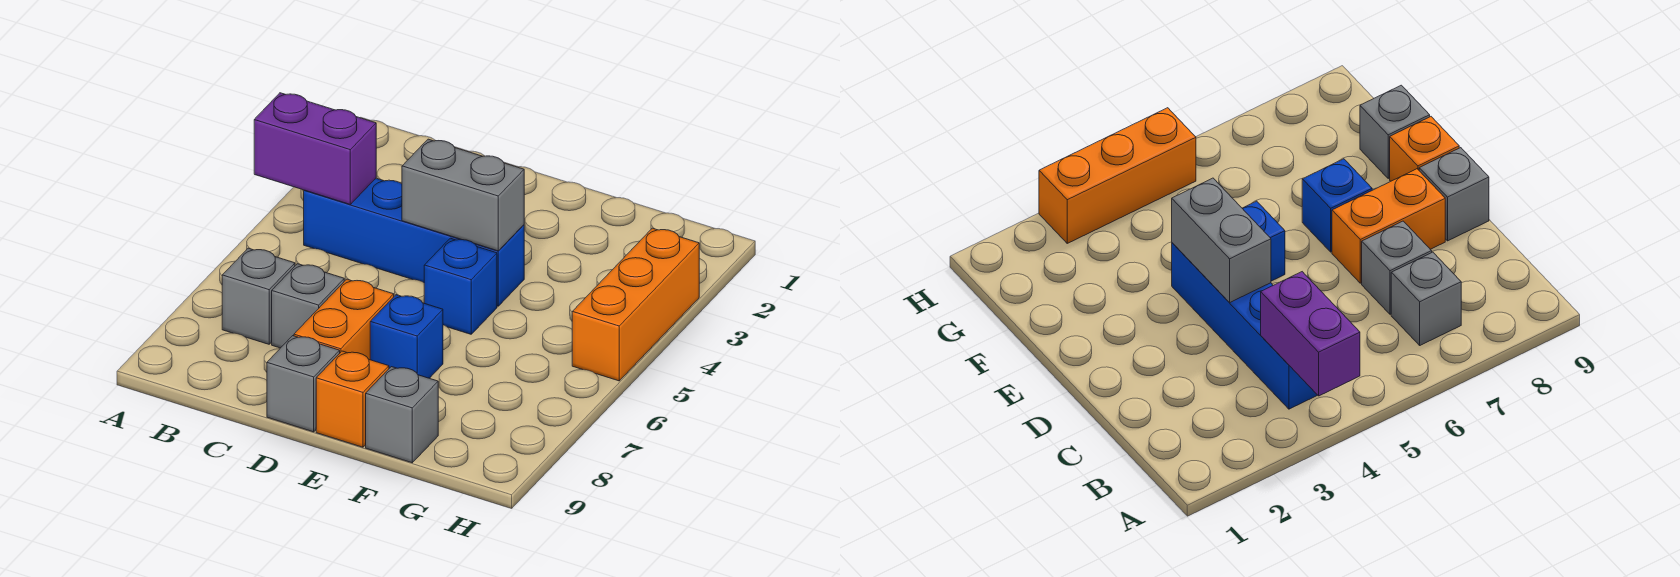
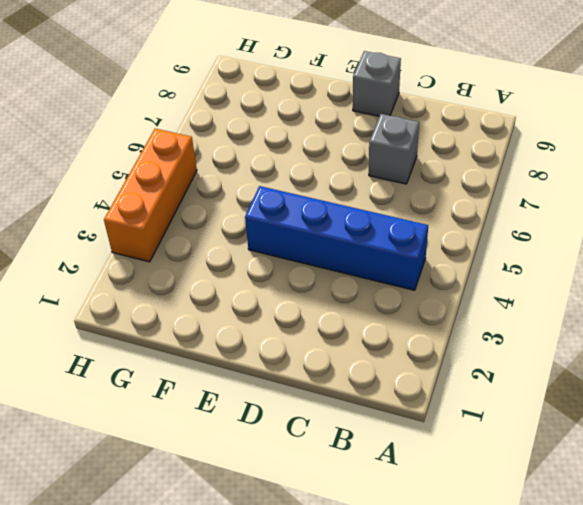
none -> grey brick B7 level 1
none -> orange brick D7:D8 level 1
none -> blue brick E5 level 1

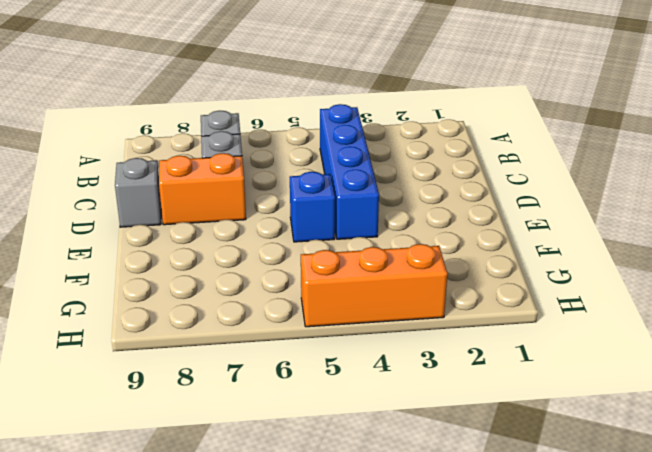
none -> blue brick E7 level 1
none -> orange brick E9 level 1
none -> grey brick F9 level 1

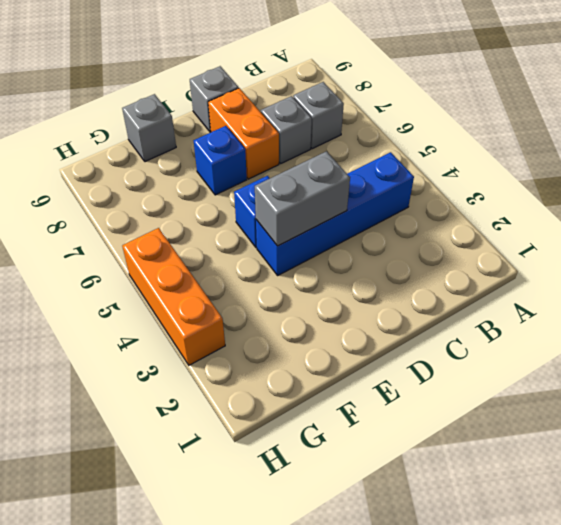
none -> orange brick E9 level 1
none -> purple brick A4:B4 level 2

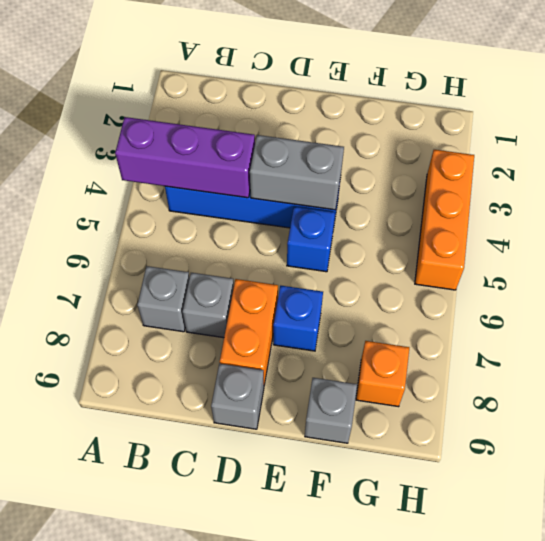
purple brick A4:C4 level 2 -> purple brick A4:B4 level 2
orange brick G8 level 1 -> orange brick E9 level 1

